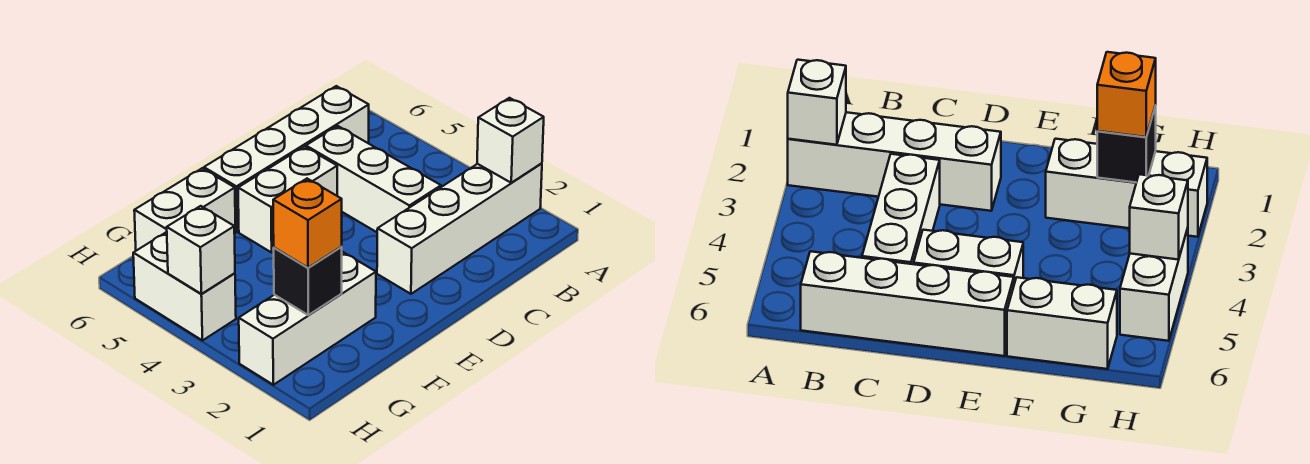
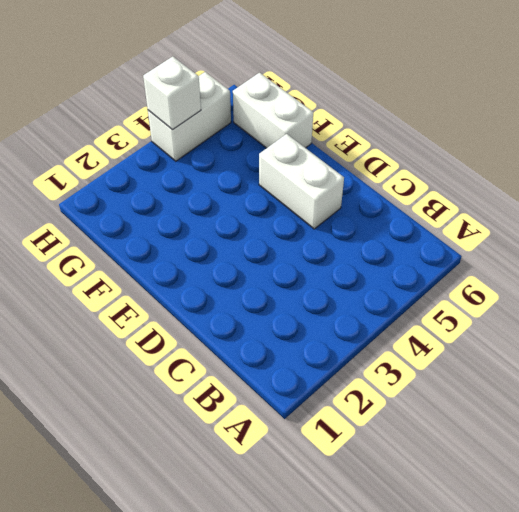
none -> white brick A2:D2 level 1
none -> white brick B6:E6 level 1

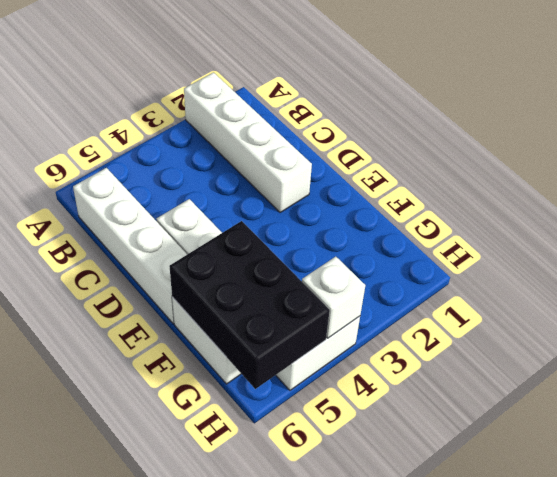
black brick F5:H6 level 2 -> none
none -> white brick C3:C5 level 1
none -> white brick F2:H2 level 1

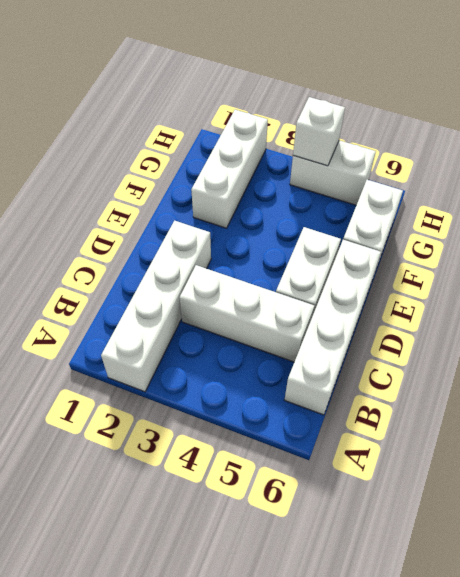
none -> white brick A2 level 2
none -> black brick G2 level 2

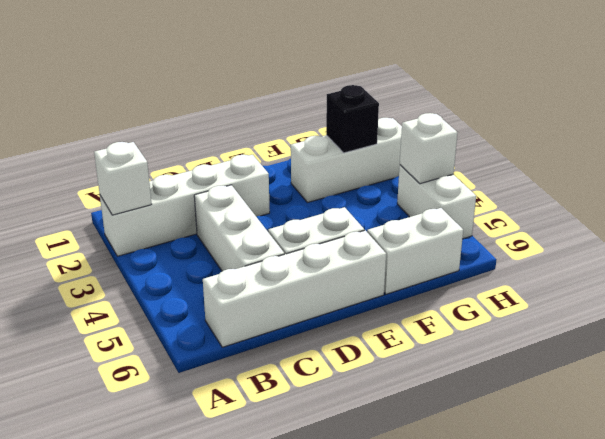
none -> orange brick G2 level 3

